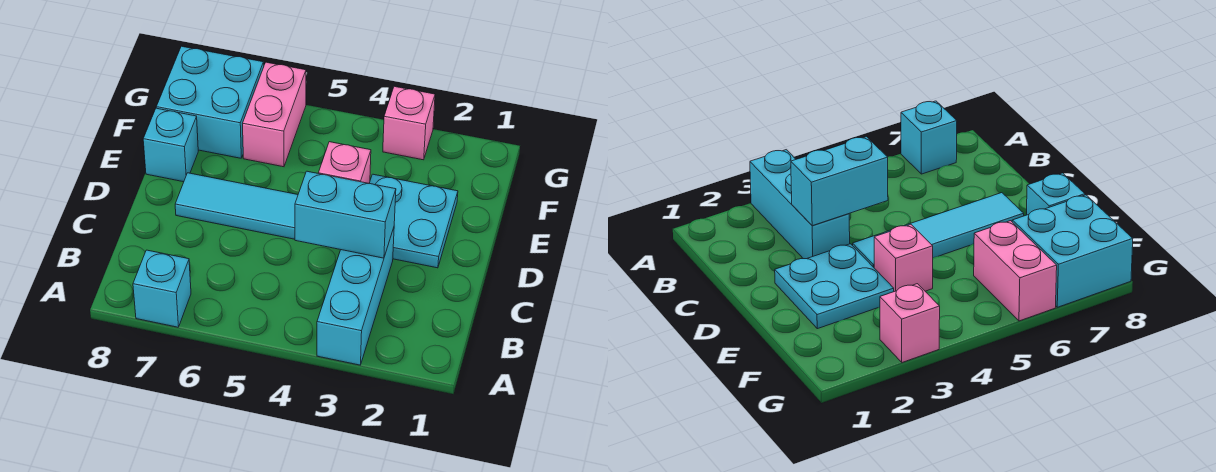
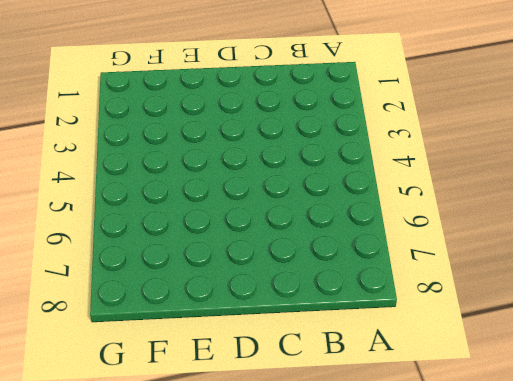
none -> cyan brick A3:C3 level 1
none -> cyan brick A7 level 1

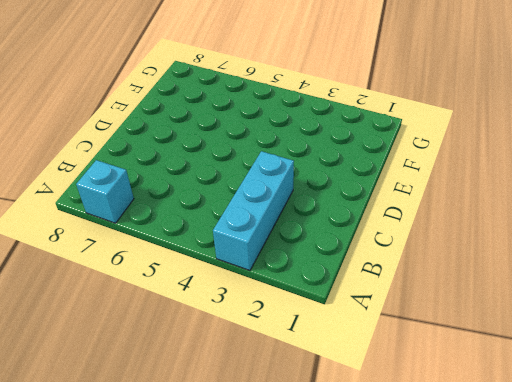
none -> cyan plate D2:E3 level 1
none -> cyan tile D4:D7 level 1

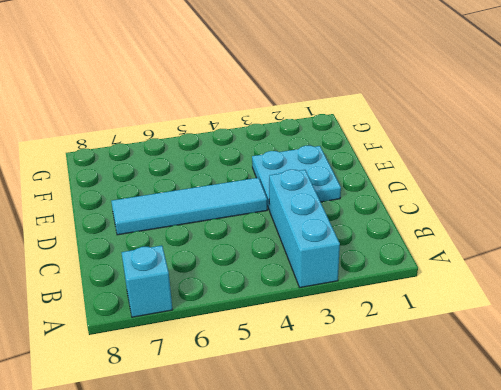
none -> pink brick E4 level 1
none -> cyan brick E8 level 1

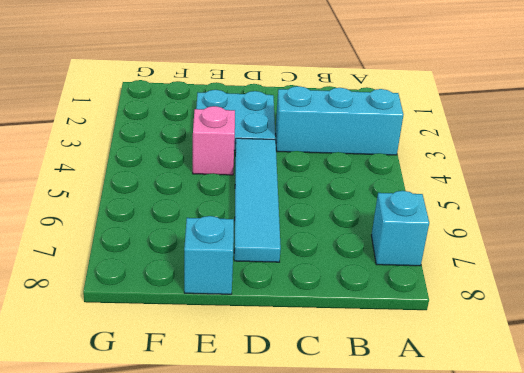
none -> pink brick F6:G6 level 1
none -> cyan brick F7:G8 level 1

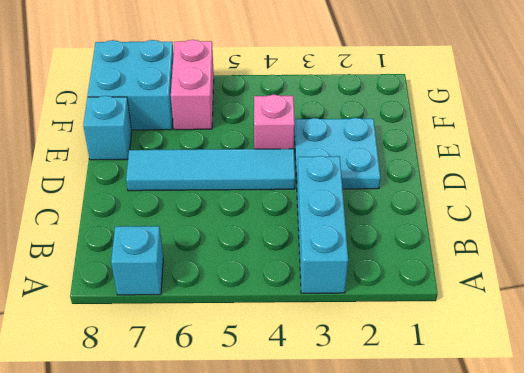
none -> pink brick G3 level 1
none -> cyan brick C3:C4 level 2

